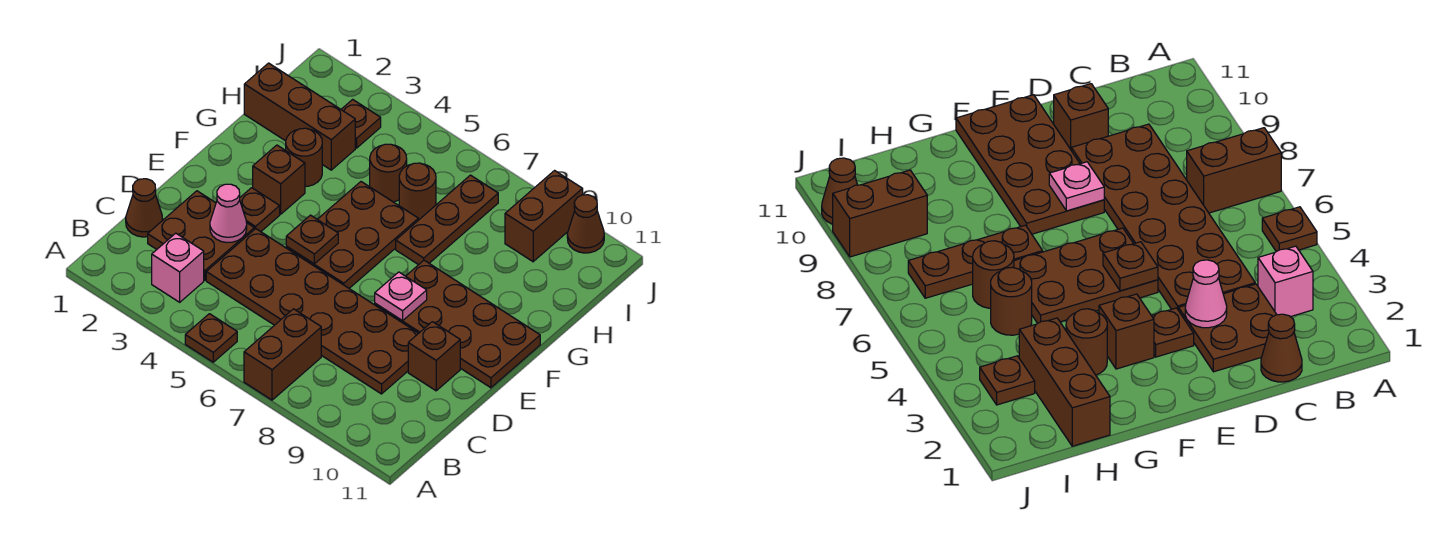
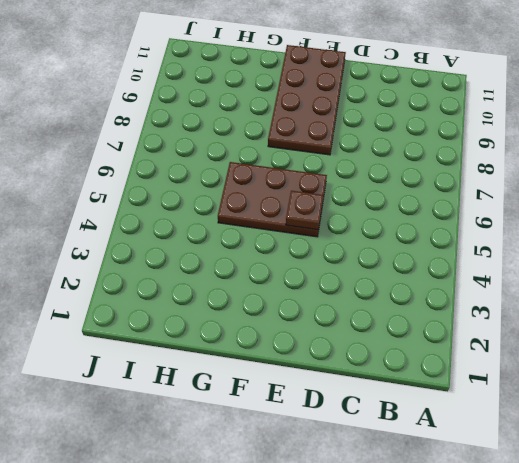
none -> brown plate A5 level 1
none -> brown brick A7:B7 level 1
none -> pink brick B3 level 1

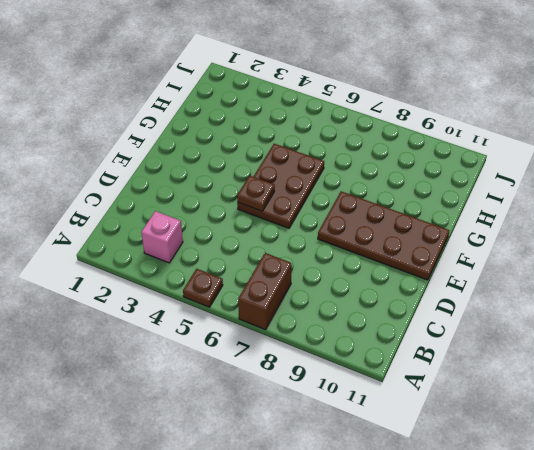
none -> brown cone C1 level 1
none -> brown plate C2:D3 level 1
none -> brown plate C4:D9 level 1

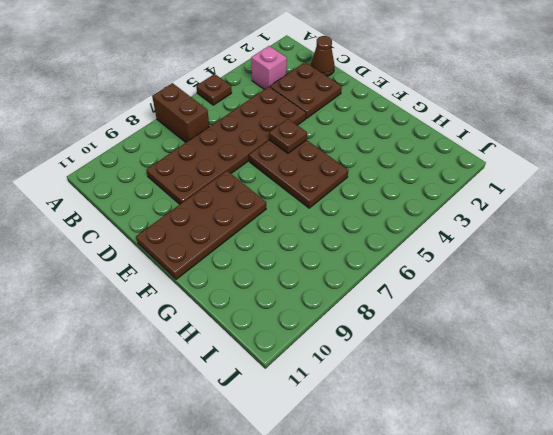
none -> brown brick D10 level 1
none -> brown plate E3 level 1
none -> brown brick F3 level 1

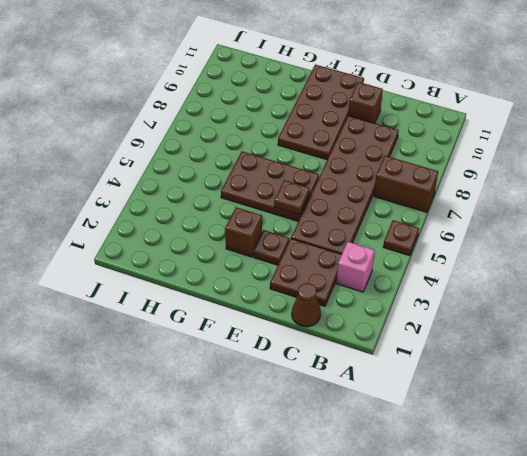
none -> brown round brick G3 level 1
none -> brown plate G7:I7 level 1
none -> brown brick H1:H3 level 1

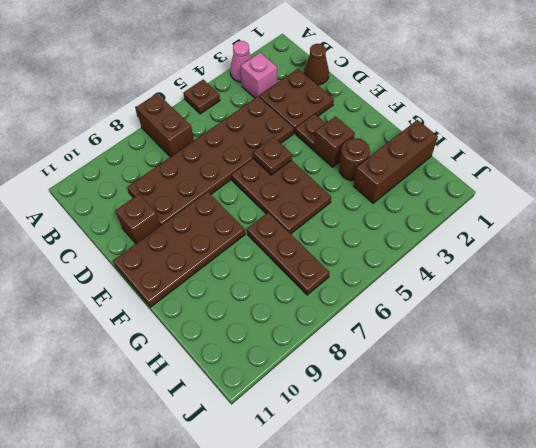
pink cone A3 level 1 -> pink cone D3 level 2
none -> brown round brick H5 level 1
none -> brown round brick H6 level 1
none -> brown plate I3 level 1

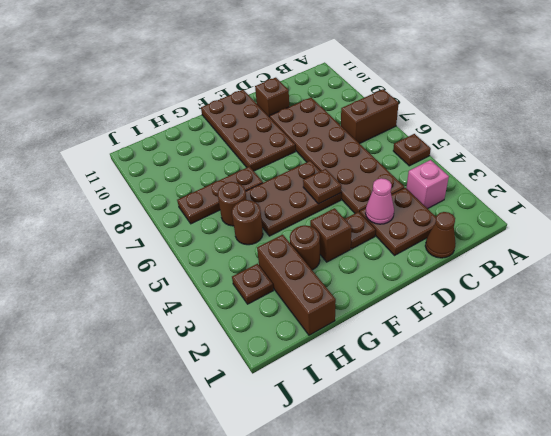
none -> brown brick I9:J9 level 1
none -> brown cone J10 level 1
none -> pink plate E8 level 2

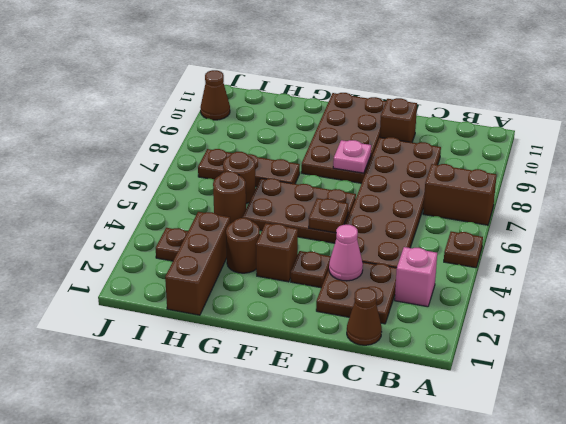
none -> brown brick I9:J9 level 1

